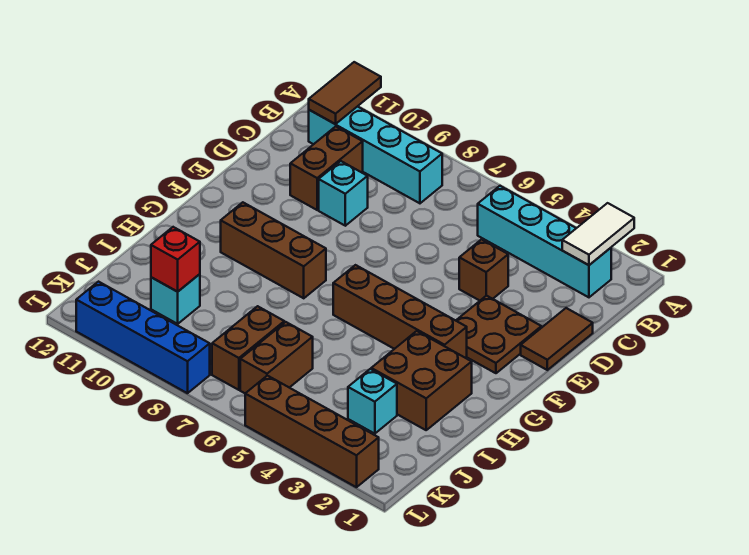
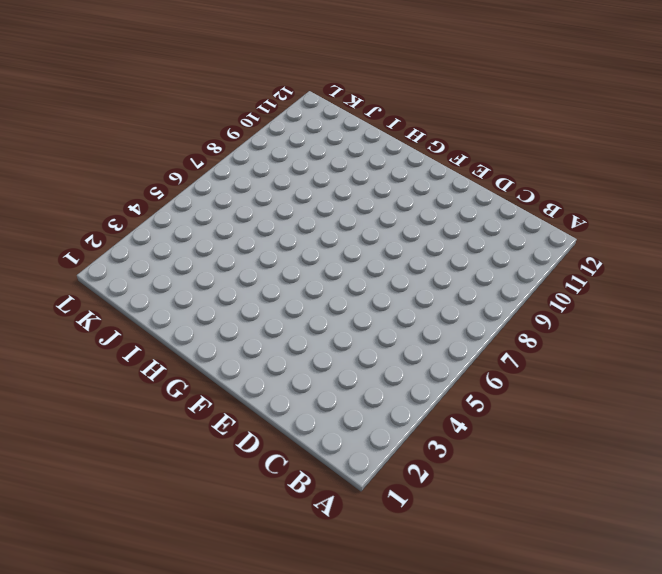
none -> cyan brick B2:B5 level 1
none -> cyan brick B8:B11 level 1
none -> brown brick C10:D10 level 1

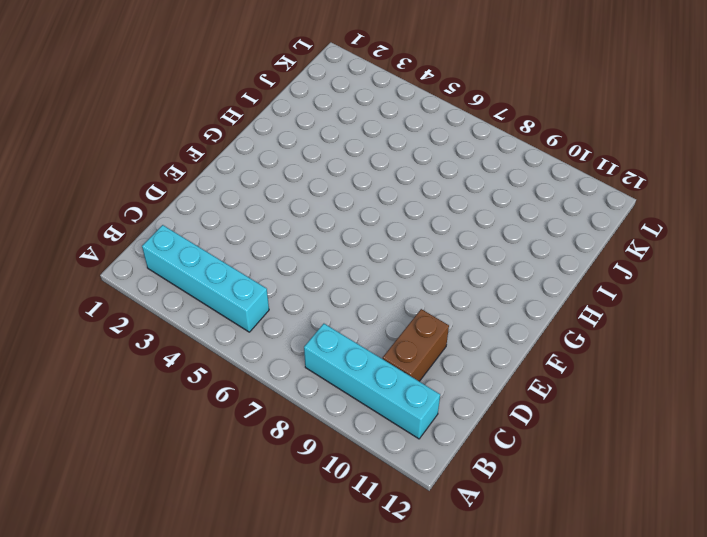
none -> brown tile D1:E1 level 1
none -> brown brick D4 level 1
none -> cyan brick D9 level 1

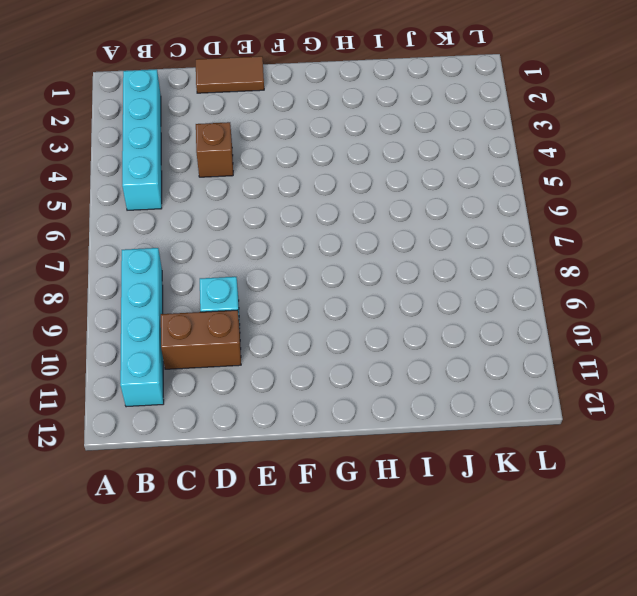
none -> brown plate E2:F3 level 1
none -> brown brick G3:G6 level 1
none -> brown brick G8:G10 level 1

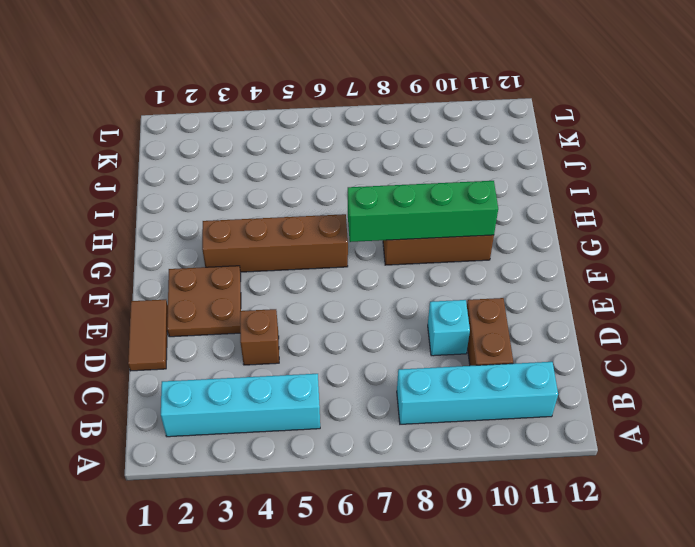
green brick G7:G10 level 2 -> none
none -> brown brick H2:I3 level 1
none -> cyan brick J3 level 1
none -> brown brick J6:K6 level 1

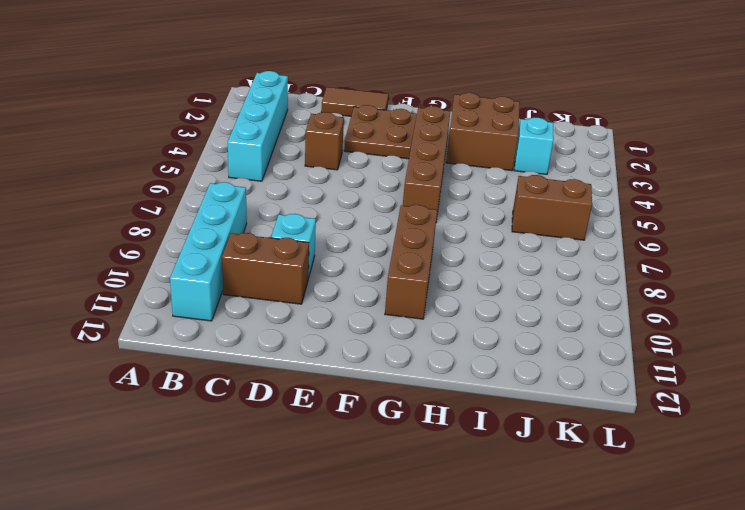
none -> brown brick J7:K7 level 1
none -> cyan brick J10 level 1
none -> brown brick L2:L5 level 1

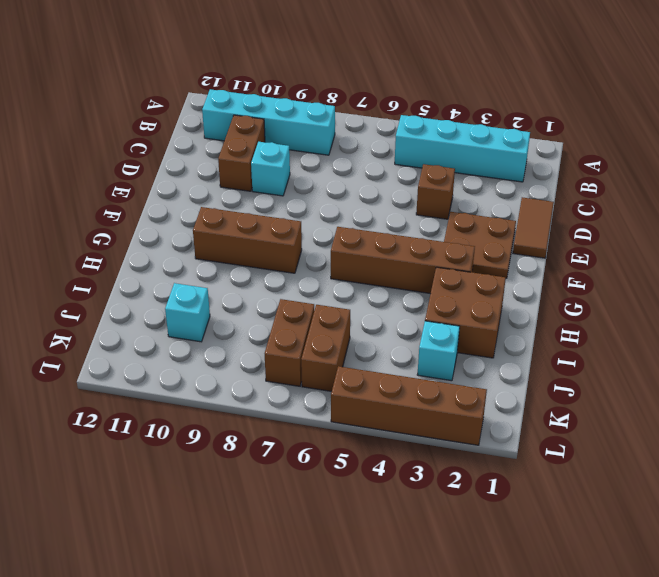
none -> blue brick L8:L11 level 1
none -> white tile A2:B2 level 2
none -> brown tile A11:B11 level 2

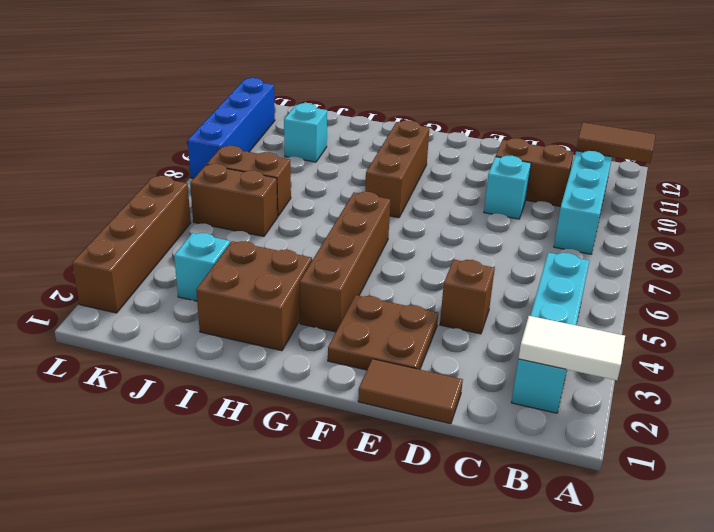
none -> red brick J10 level 2

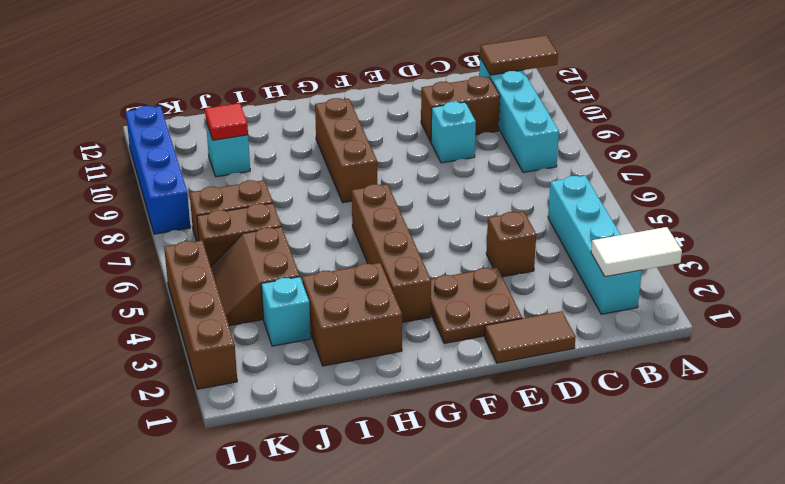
brown slope J4:K5 level 1 top J -> none
red tile J10 level 2 -> red brick J10 level 2

